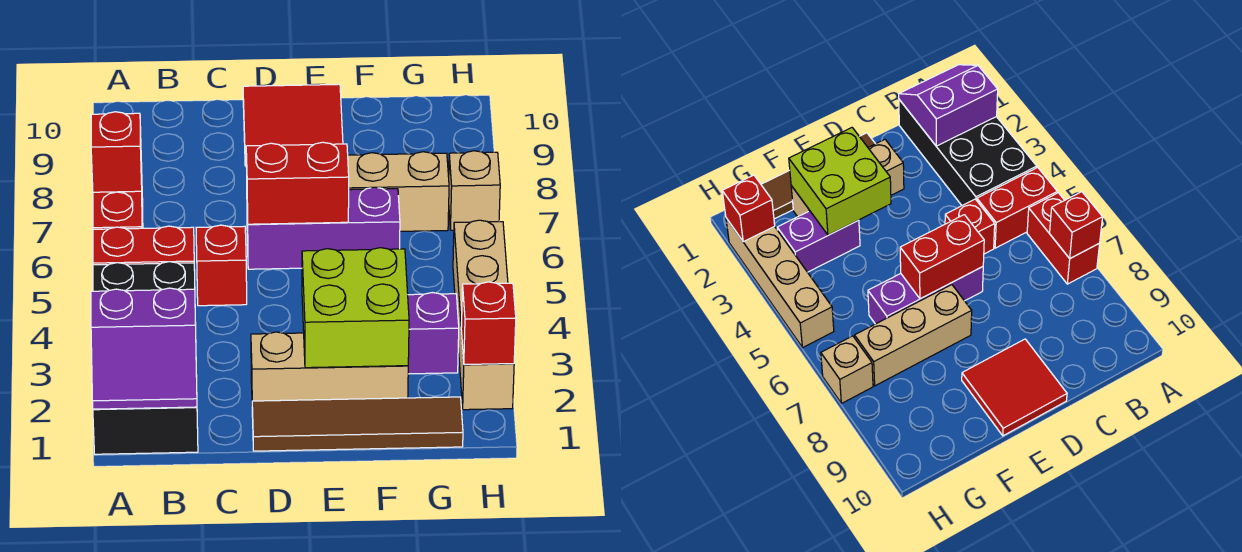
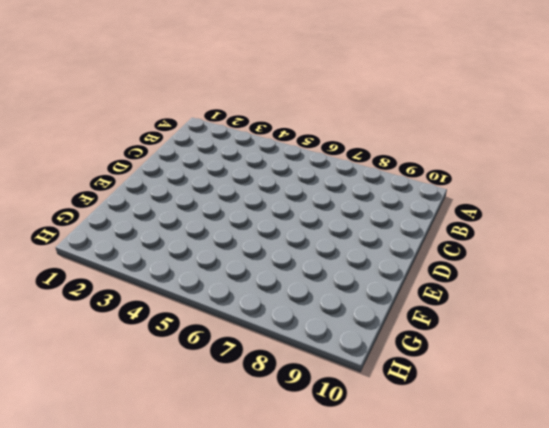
none -> black brick A1:B4 level 1
none -> red brick A5:B5 level 1
none -> red brick A6:A7 level 1

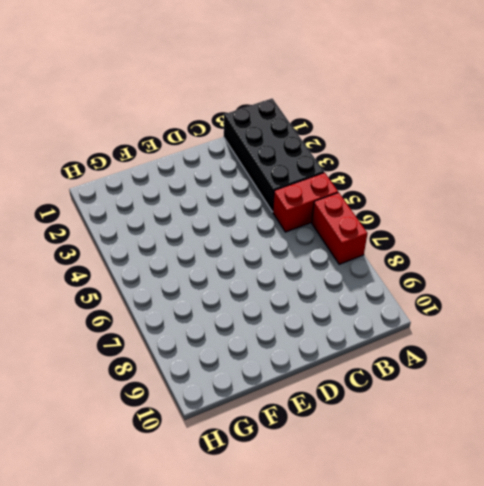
none -> red brick C5 level 1
none -> brown tile D1:G1 level 1
none -> tan brick D2:F2 level 1

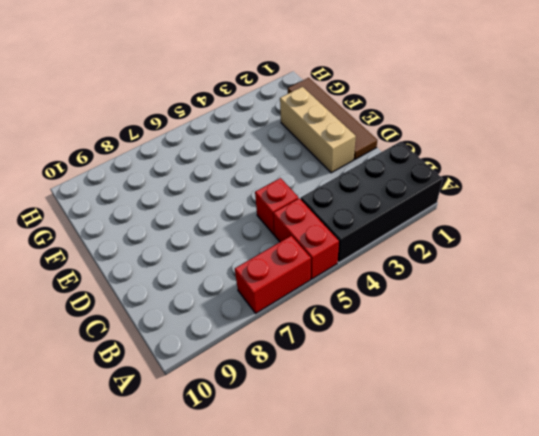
none -> purple brick D6:F6 level 1
none -> red tile D9:E10 level 1
none -> tan brick E7:G7 level 1

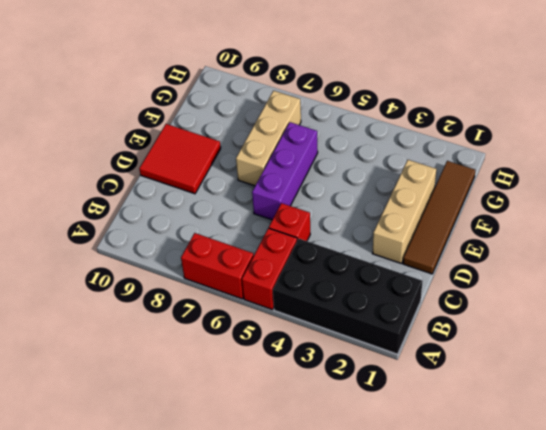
none -> purple brick F3:G3 level 1
none -> tan brick H2:H5 level 1
none -> tan brick H7 level 1

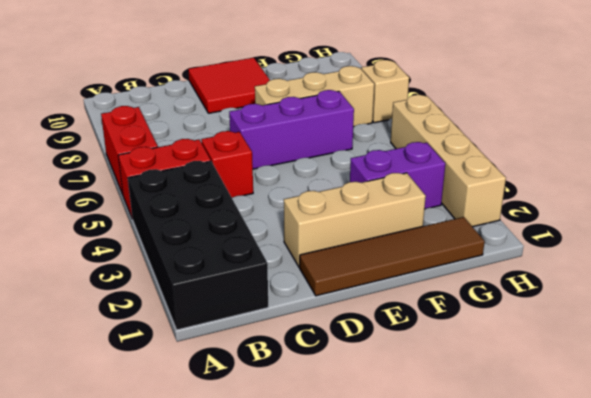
none -> purple slope A1:B2 level 2 top 2
none -> red brick A7 level 2
none -> red brick D6:E6 level 2

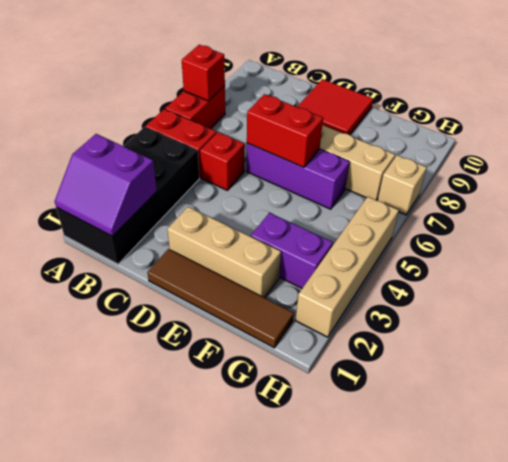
none -> lime brick E2:F3 level 2
none -> red brick H2 level 2

